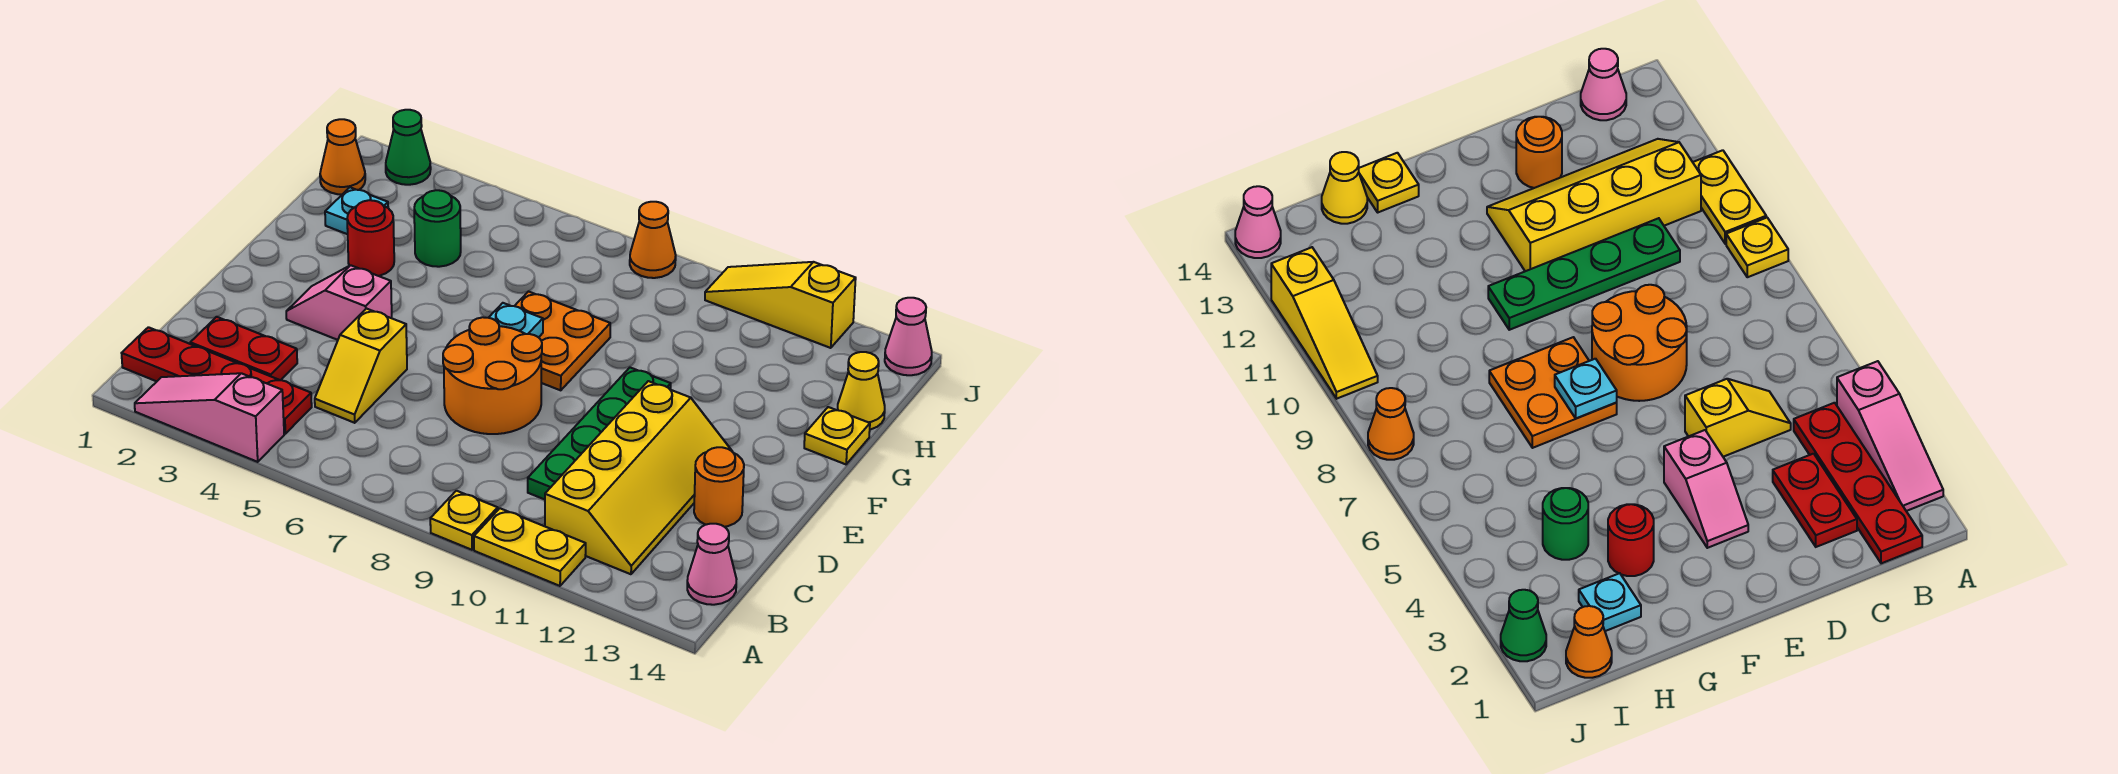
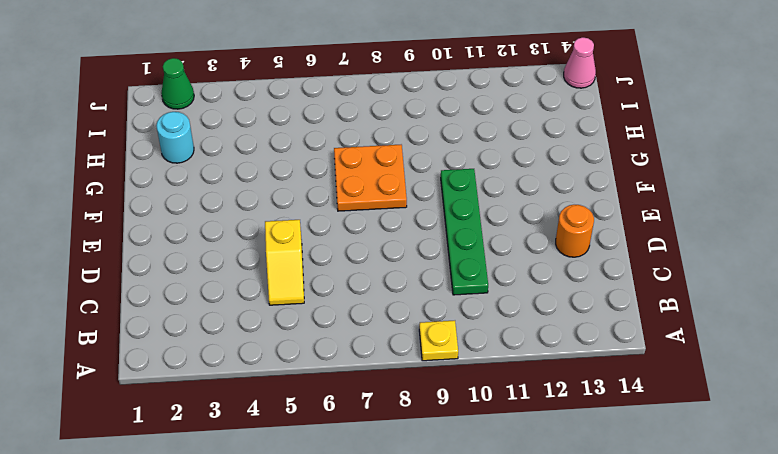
cyan round brick H2 level 1 -> cyan plate H2 level 1
none -> pink slope A2:A4 level 1 top 4
none -> yellow plate A10:A11 level 1
none -> red plate B1:B4 level 1

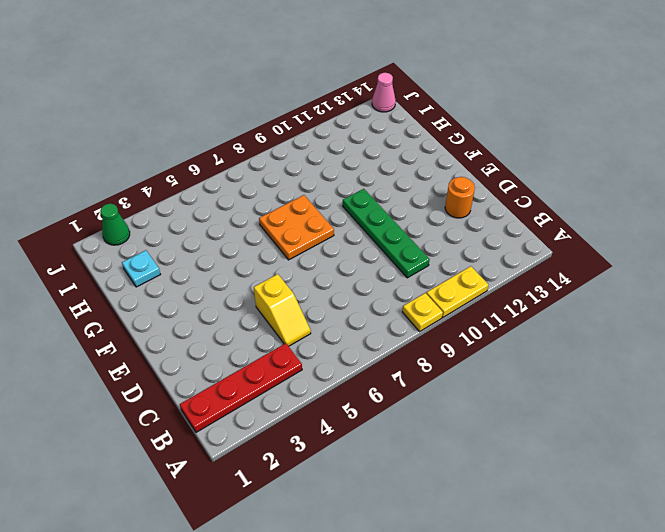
none -> pink slope A2:A4 level 1 top 4
none -> yellow slope B11:E12 level 1 top 11
none -> pink cone B14 level 1

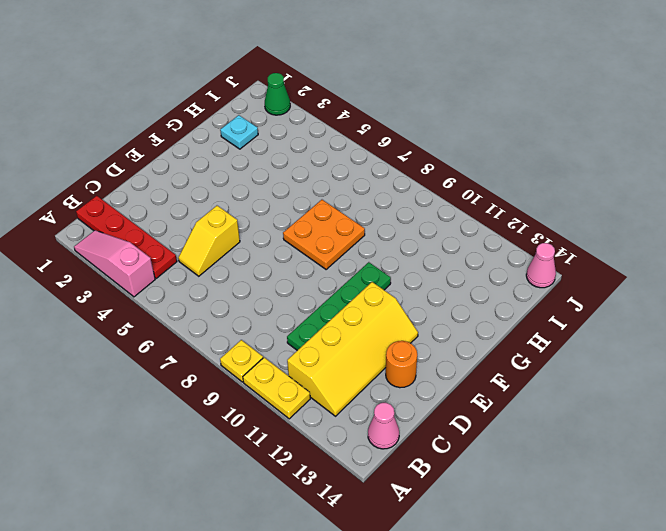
none -> red plate C2:C3 level 1
none -> orange round brick D7:E8 level 1
none -> pink slope E3:E4 level 1 top 4

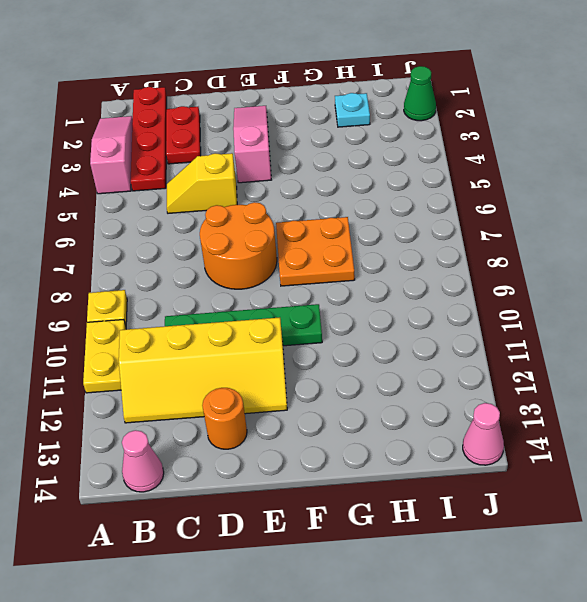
pink slope E2:E4 level 1 top 4 -> pink slope E3:E4 level 1 top 4
none -> red round brick G3 level 1
none -> yellow plate G14 level 1
none -> green round brick H4 level 1

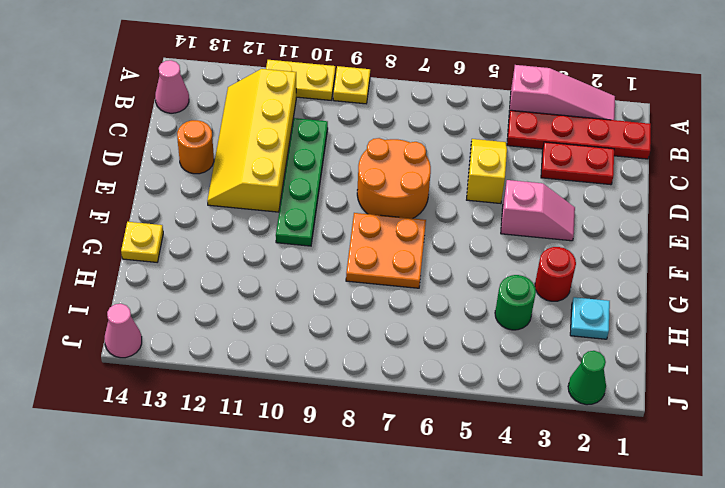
none -> yellow cone H14 level 1
none -> orange cone I1 level 1
none -> orange cone J8 level 1

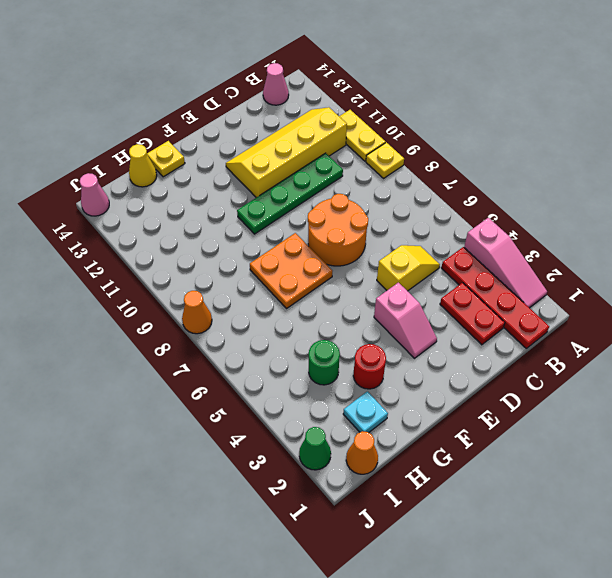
none -> orange round brick D13 level 1
none -> yellow slope J10:J12 level 1 top 12
none -> cyan plate F7 level 2

